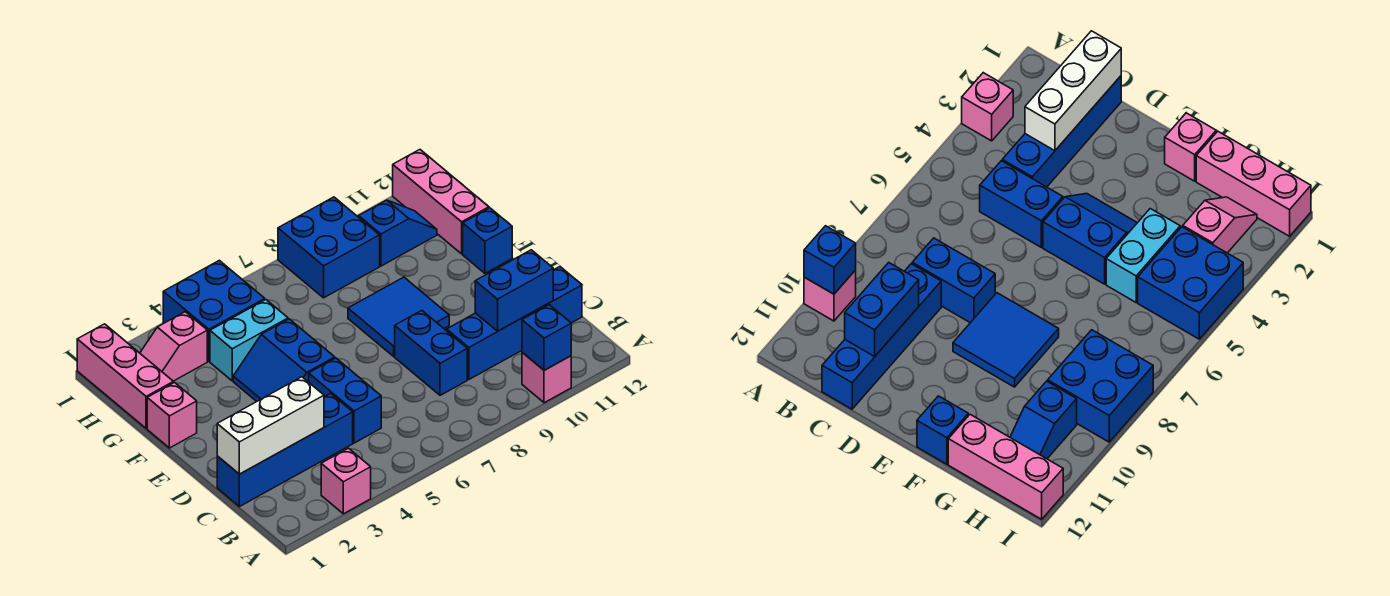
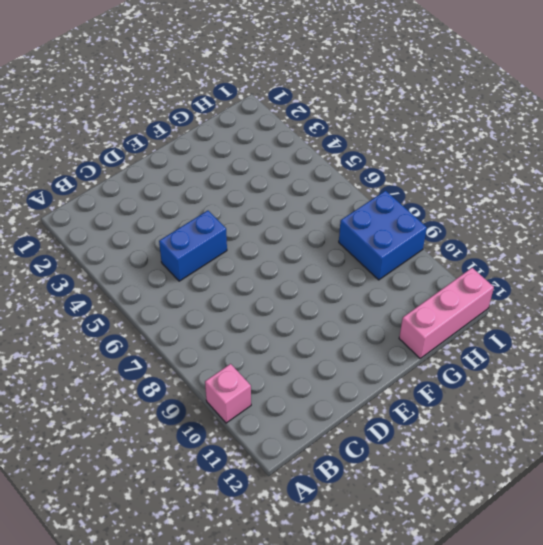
none -> pink brick A3 level 1
none -> blue brick C1:C4 level 1
none -> blue brick C8:D8 level 1

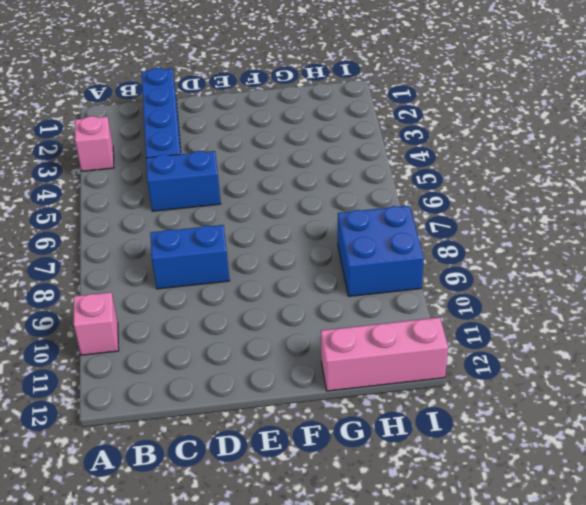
none -> blue brick C9:C12 level 1
none -> blue slope E4:F5 level 1 top 5
none -> blue tile E8:F9 level 1

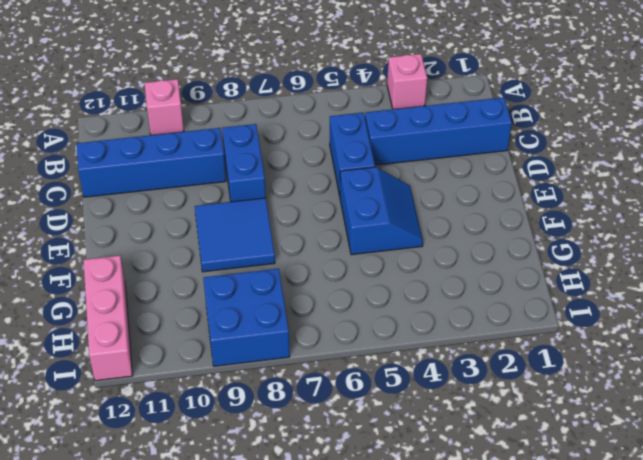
none -> pink brick F1 level 1
none -> blue brick F12 level 1
none -> pink brick G1:I1 level 1

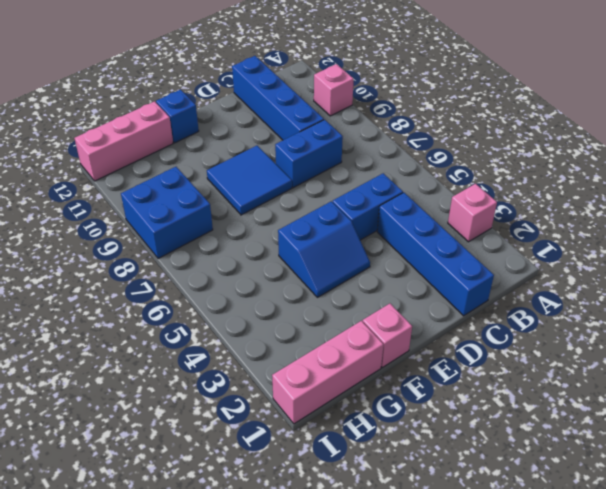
none -> cyan brick G4:G5 level 1
none -> pink slope H2:H3 level 1 top 3
none -> blue brick H4:I5 level 1

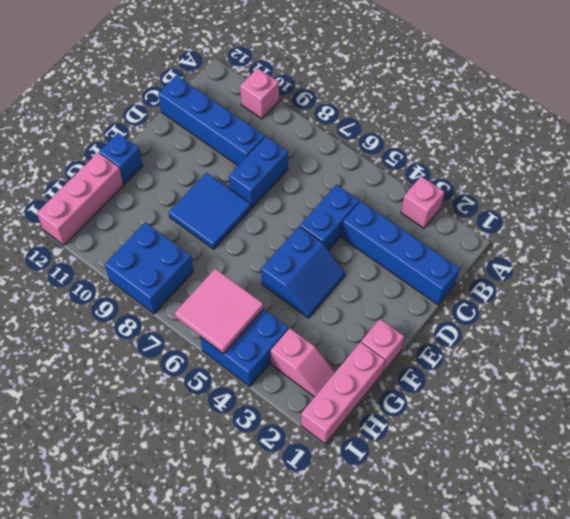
pink tile H5:I6 level 2 -> none
none -> cyan brick G4:G5 level 1
none -> blue slope H10:H11 level 1 top 10
none -> blue brick A10 level 2

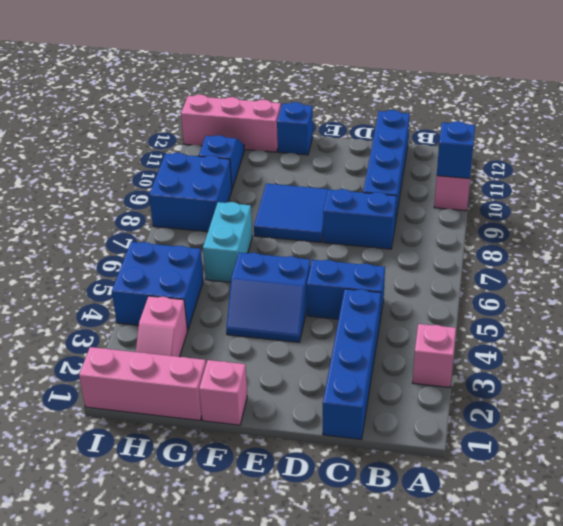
cyan brick G6:G7 level 1 -> cyan brick G4:G5 level 1
none -> white brick C1:C3 level 2
none -> blue brick C10:C11 level 2

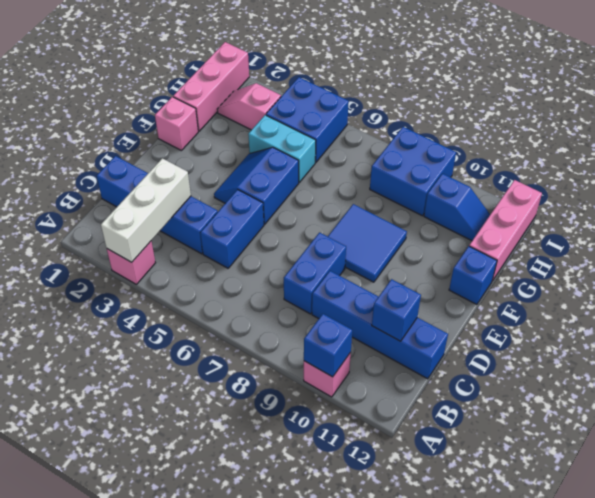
white brick A3:C3 level 2 -> white brick C1:C3 level 2
blue brick C11 level 2 -> blue brick C10:C11 level 2

